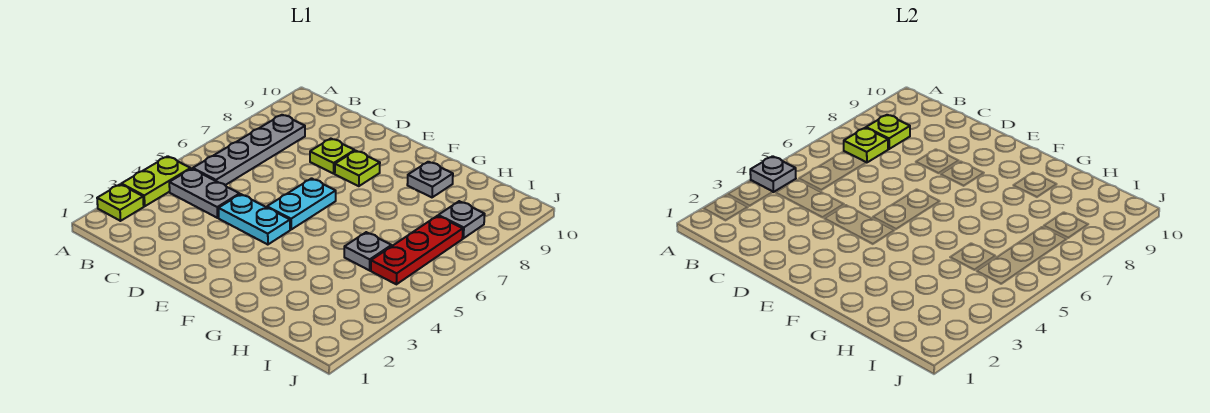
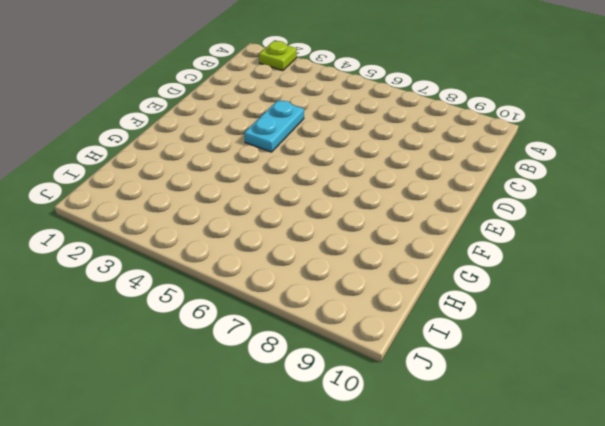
none -> lime plate A3:A4 level 1
none -> grey plate B4:C4 level 1
none -> grey plate B5:B8 level 1

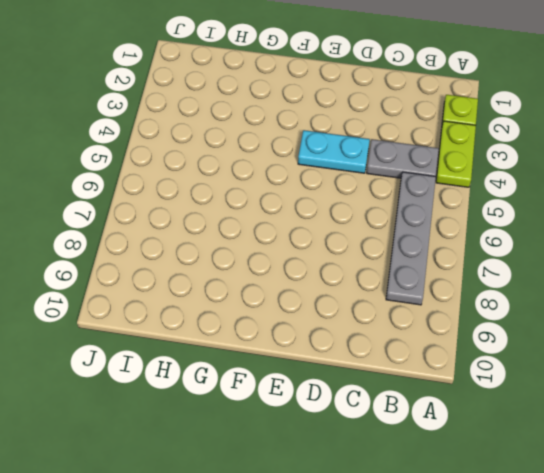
none -> lime plate D8 level 1
none -> cyan plate E5:E6 level 1
none -> lime plate E8 level 1

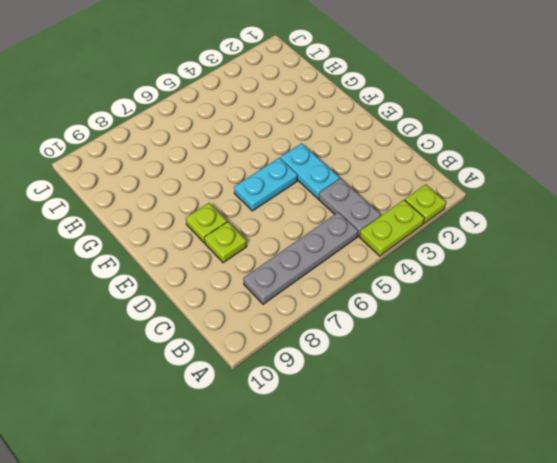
none -> grey plate G9 level 1
none -> grey plate H5 level 1
none -> red plate I5:I7 level 1

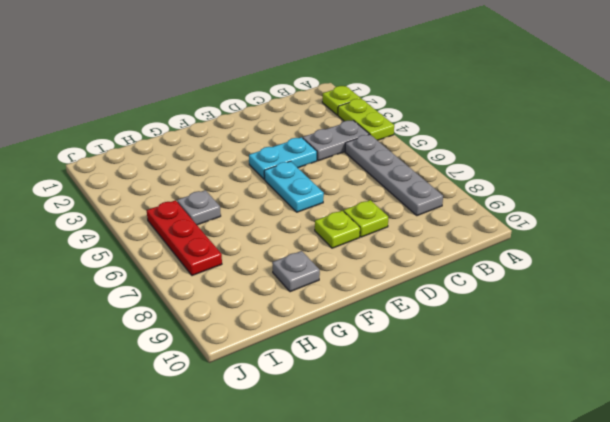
none -> grey plate I8 level 1
none -> grey plate A4 level 2
none -> lime plate B7 level 2

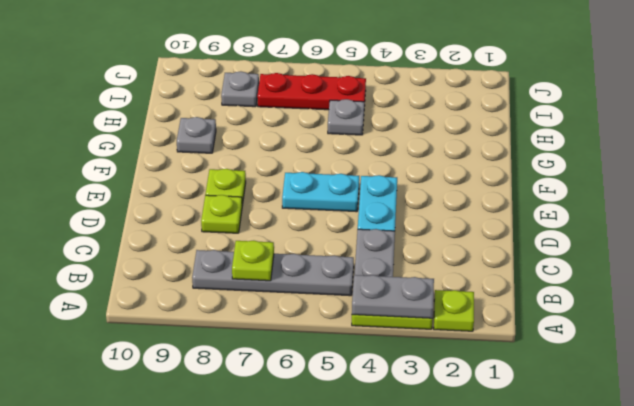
grey plate A3:A4 level 2 -> grey plate A4 level 2
none -> lime plate B8 level 2

